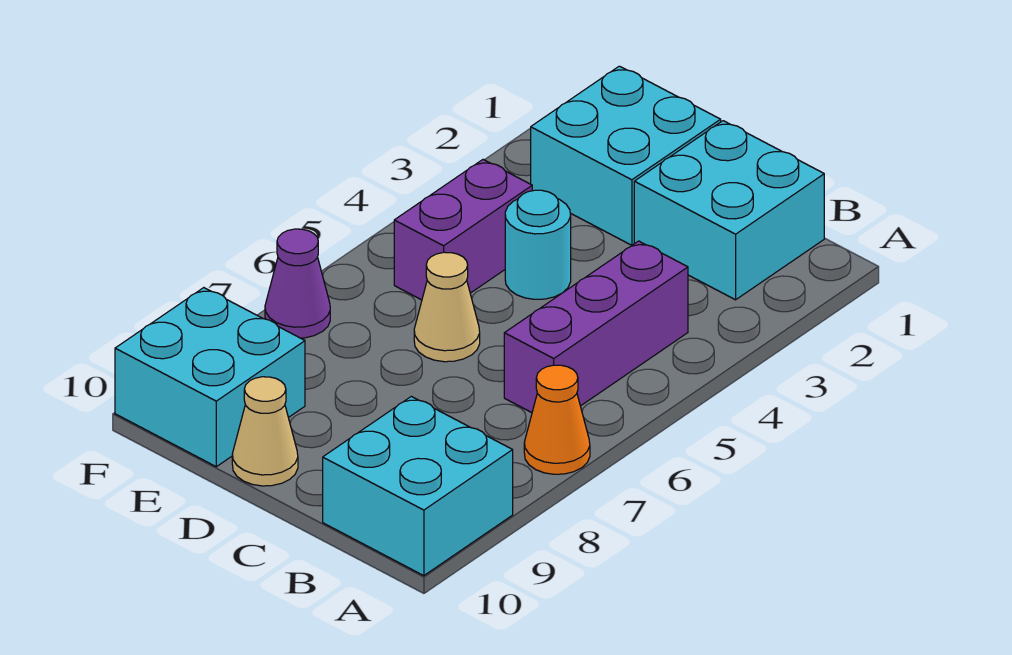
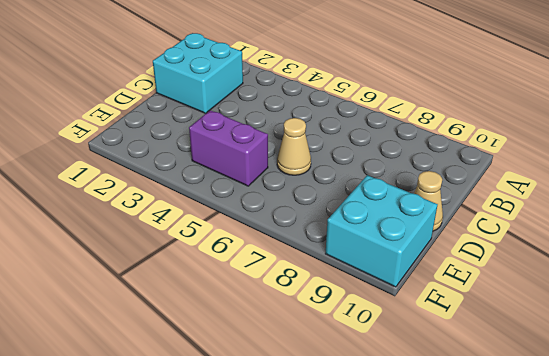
none -> orange cone A7 level 1
none -> cyan brick A9:B10 level 1

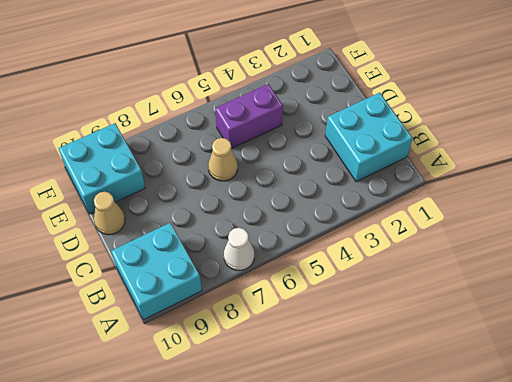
white cone A7 level 1 -> orange cone A7 level 1
none -> purple brick B4:B6 level 1
none -> cyan brick D1:E2 level 1

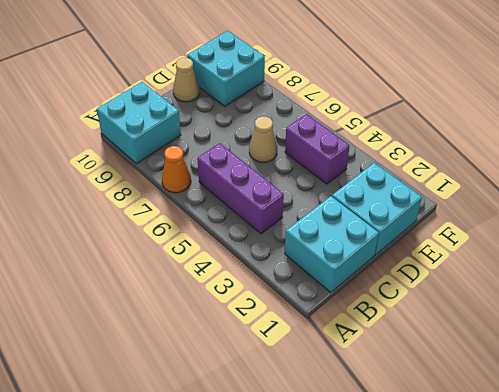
none -> cyan round brick D4 level 1
none -> purple cone F7 level 1

